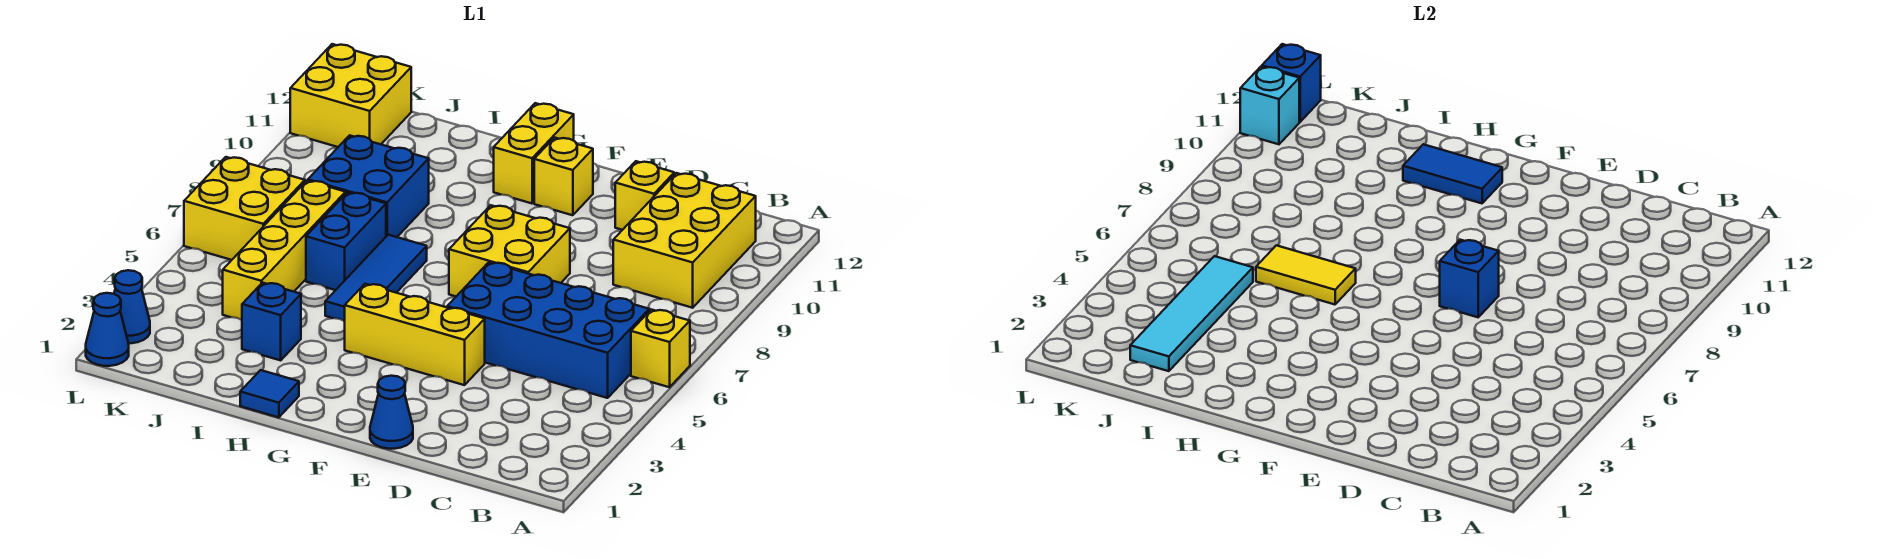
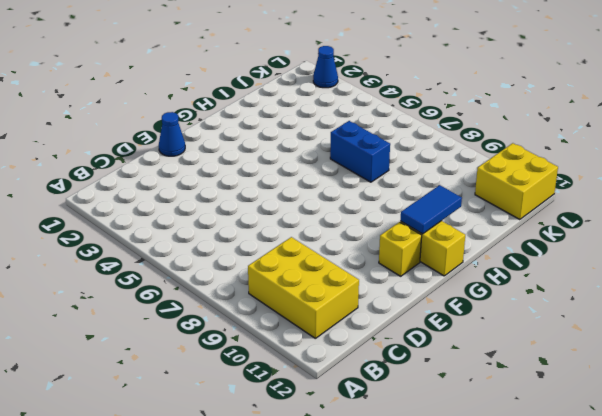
none -> yellow brick A6 level 1
none -> blue brick B5:E6 level 1
none -> yellow brick D11 level 1

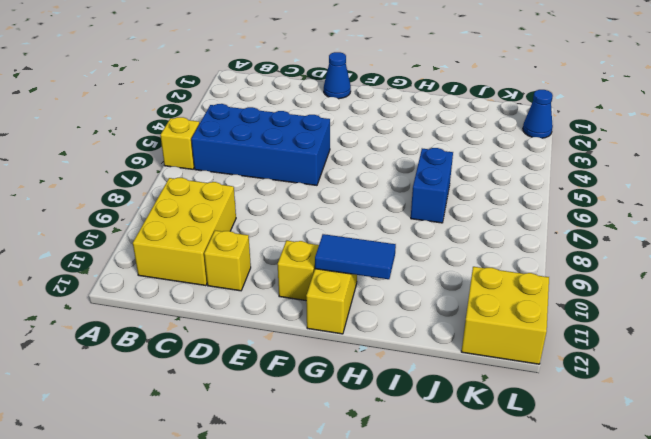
none -> yellow brick E4:G4 level 1
none -> yellow brick E7:F8 level 1
none -> blue tile H1 level 1

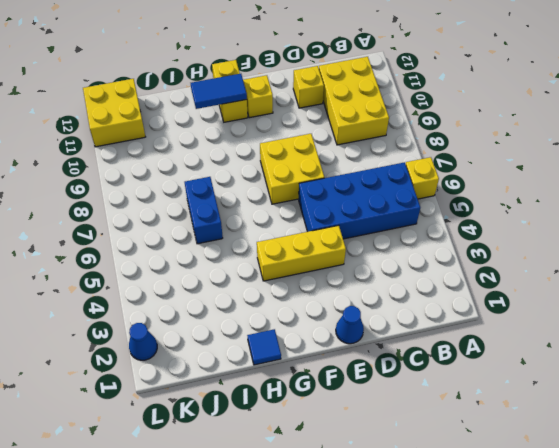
none -> blue tile H5:H7 level 1
none -> blue brick I3 level 1
none -> blue brick I8:J9 level 1

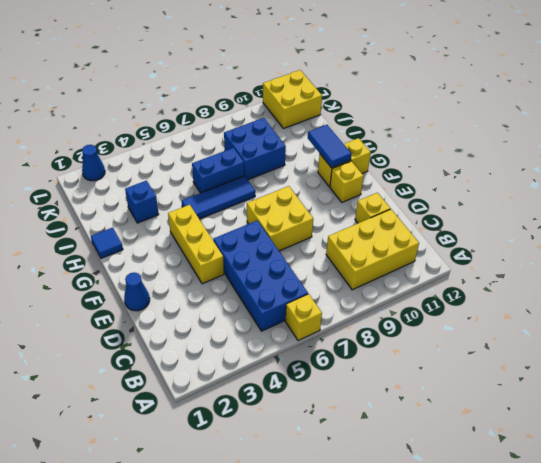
none -> yellow brick J4:J7 level 1
none -> yellow brick K6:L7 level 1
none -> blue cone L1 level 1

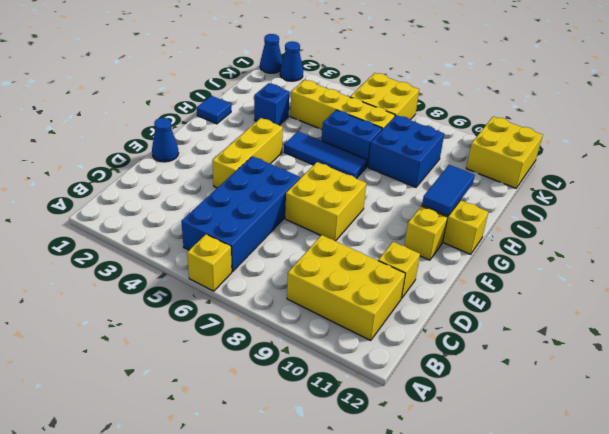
none -> blue brick E7 level 2
none -> yellow tile H6:I6 level 2
none -> cyan tile J2:J5 level 2

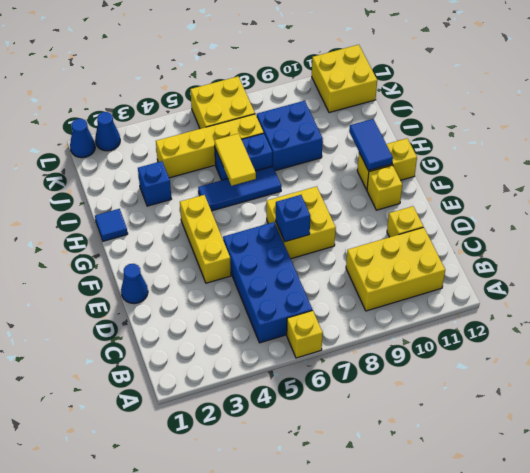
none -> cyan tile J2:J5 level 2
none -> cyan brick L11 level 2
none -> blue brick L12 level 2

